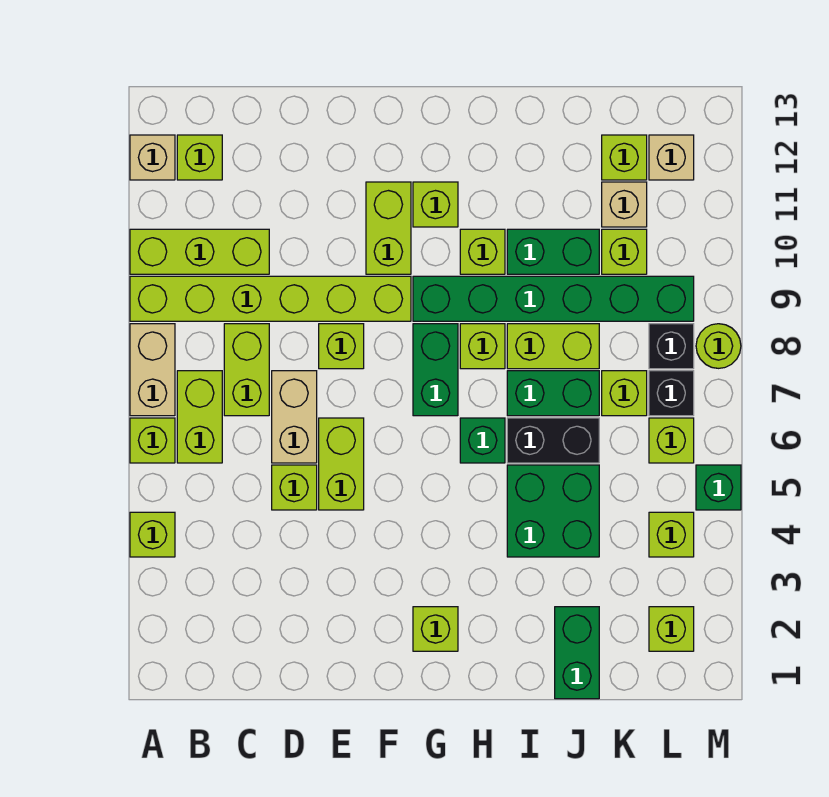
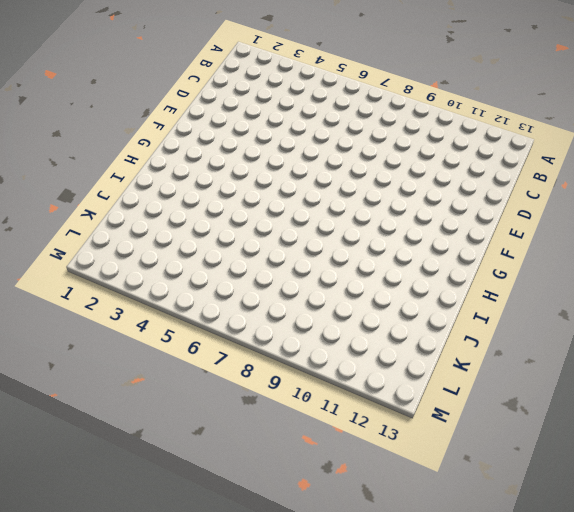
none -> lime brick A4 level 1
none -> lime brick A6 level 1
none -> tan brick A7:A8 level 1
none -> lime brick A9:F9 level 1

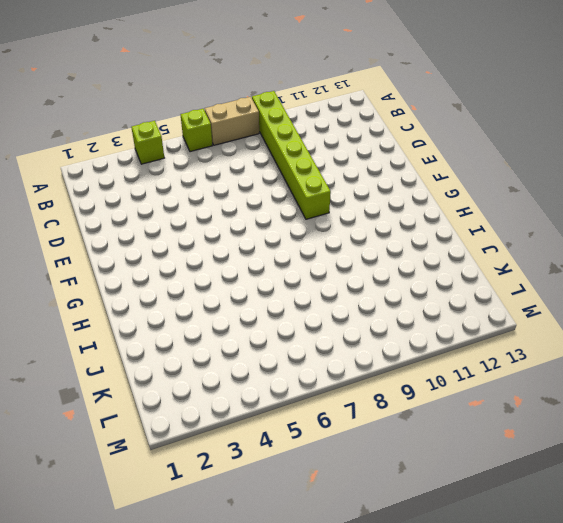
none -> lime brick A10:C10 level 1
none -> tan brick A12 level 1
none -> lime brick B6:B7 level 1
none -> lime brick B12 level 1

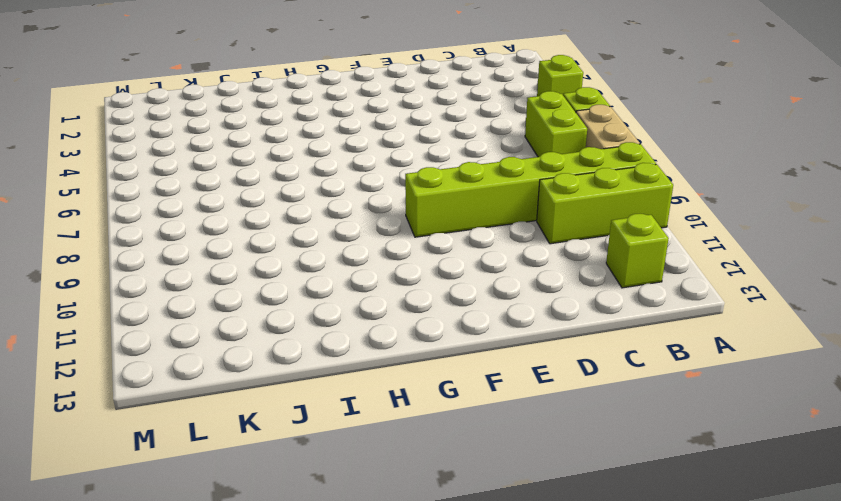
none -> tan brick A12 level 1
none -> lime brick C7:C8 level 1
none -> lime brick D5 level 1
none -> tan brick D6:D7 level 1

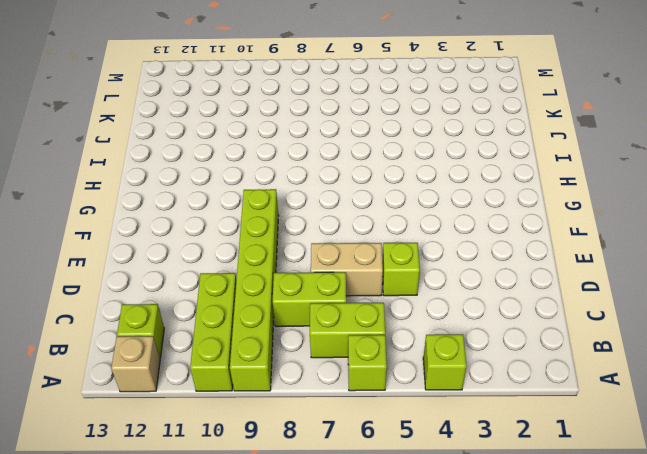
none -> tan brick A7:A8 level 1
none -> lime brick E5:E6 level 1
none -> lime brick E8 level 1
none -> lime brick F10:F11 level 1

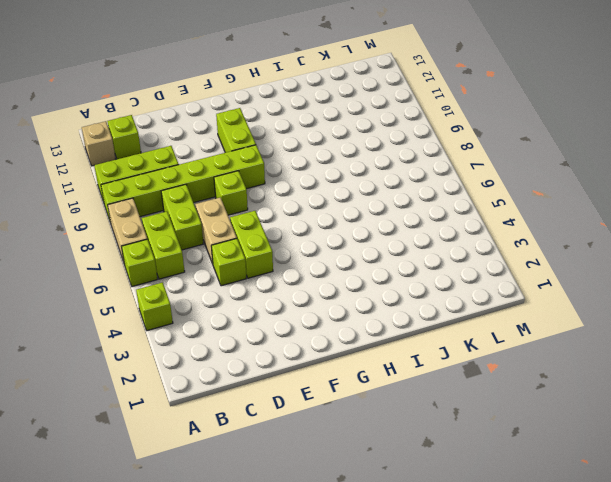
none -> lime brick G2 level 1
none -> green brick G7:G8 level 1
none -> green brick G9:L9 level 1
none -> lime brick G11 level 1

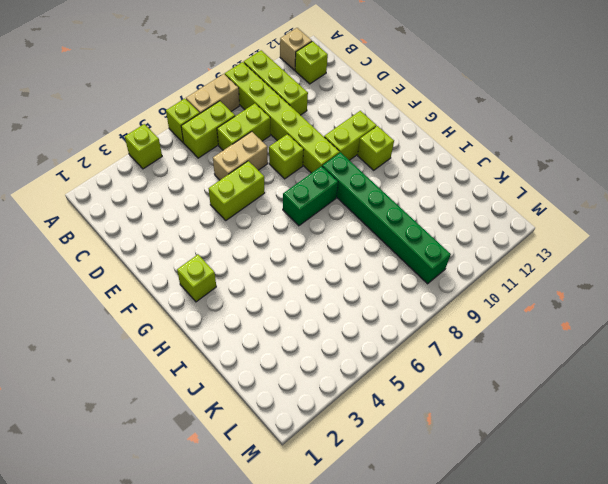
none -> lime brick D5 level 1
none -> green brick H6 level 1
none -> lime brick H8 level 1
none -> lime brick H10 level 1

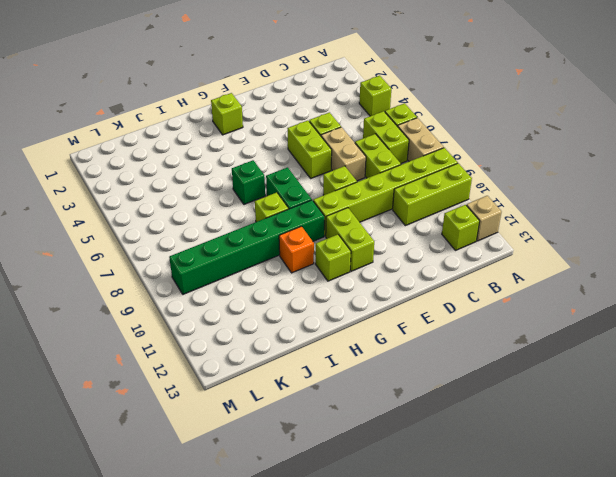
orange brick H10 level 1 -> lime brick H10 level 1
none -> green brick I4:J5 level 1
none -> black brick I6:J6 level 1
none -> green brick I7:J7 level 1
none -> lime brick I8:J8 level 1

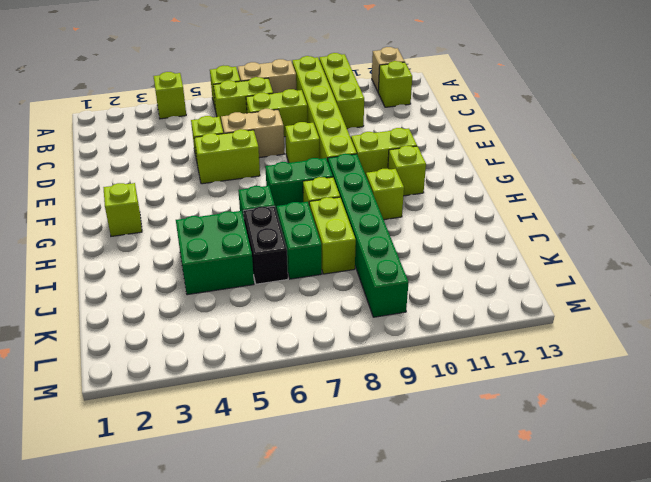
none -> green brick I10:J10 level 1
none -> green brick J1:J2 level 1
none -> lime brick K7 level 1
none -> lime brick K10 level 1

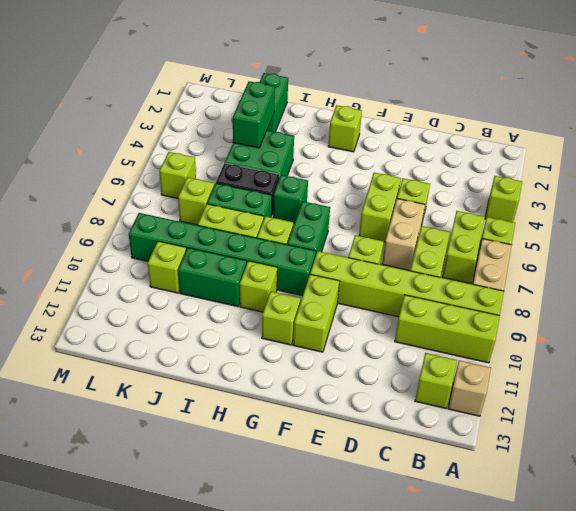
green brick J3:J4 level 2 -> none
none -> tan brick K11 level 1
none -> lime brick K12 level 1
none -> lime brick L2 level 1
none -> lime brick L4 level 1

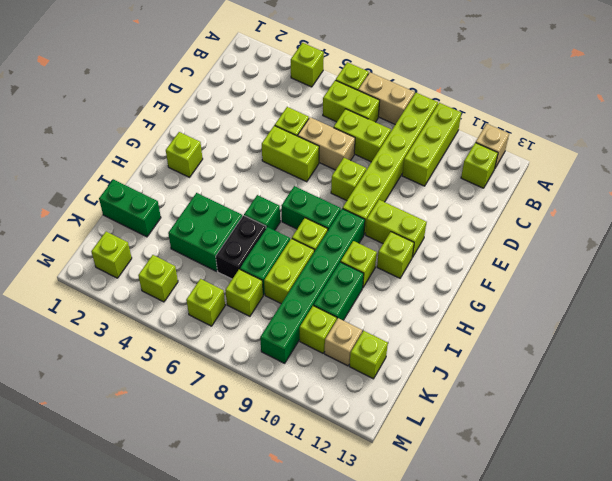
none -> black brick L7 level 1
none -> black brick L8 level 1
none -> tan brick L12 level 1
none -> green brick M5 level 1

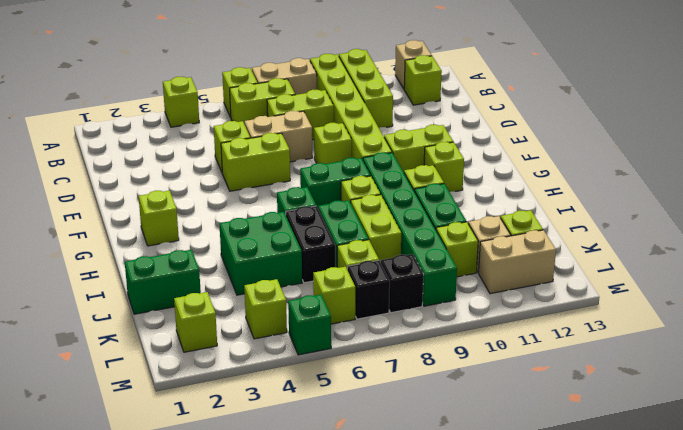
tan brick L11:L12 level 1 -> tan brick L12 level 1
none -> lime round brick M8 level 1

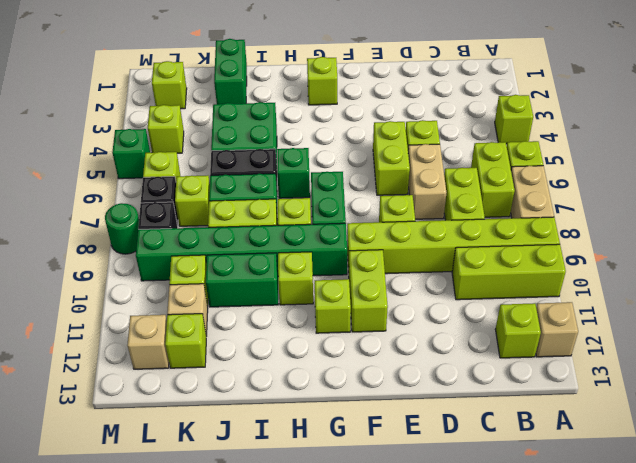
green round brick M8 level 1 -> lime round brick M8 level 1

